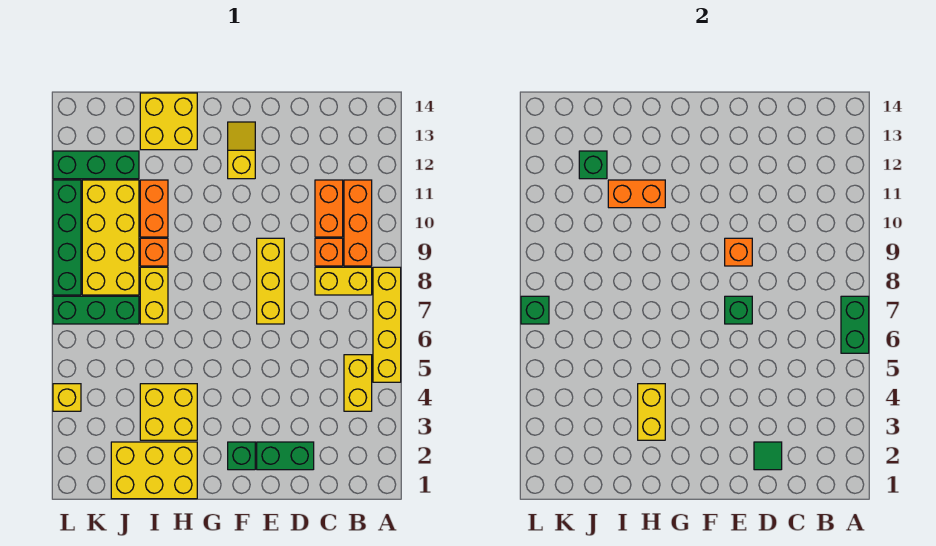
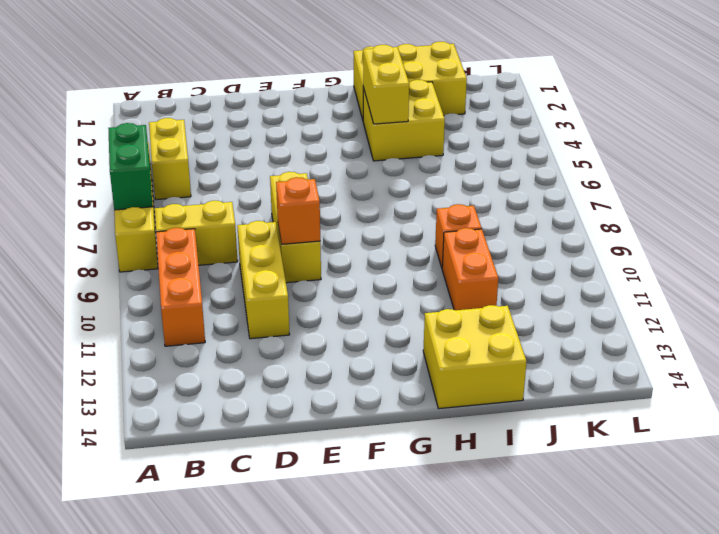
yellow brick D9:D11 level 1 -> none
none -> orange brick C9 level 1
none -> orange brick C10:C11 level 1
none -> green brick D2:E2 level 1

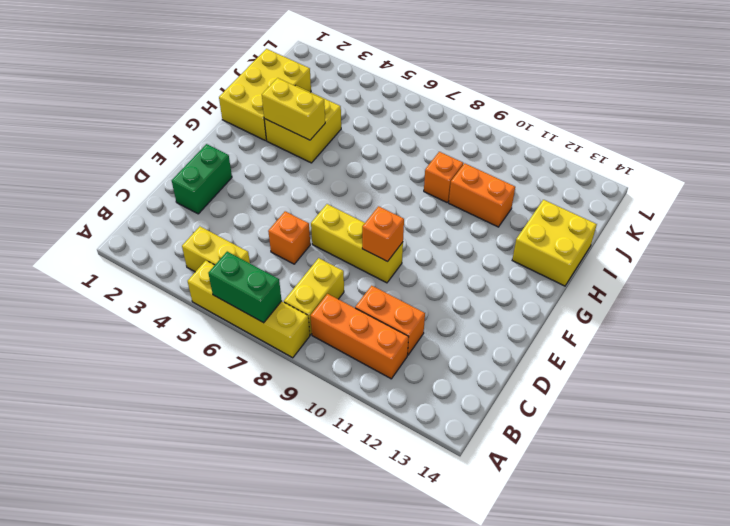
orange brick D6 level 1 -> orange brick C9 level 1
none -> green brick F2 level 1
none -> yellow slope F12:F13 level 1 top 12
none -> yellow brick I7:I8 level 1

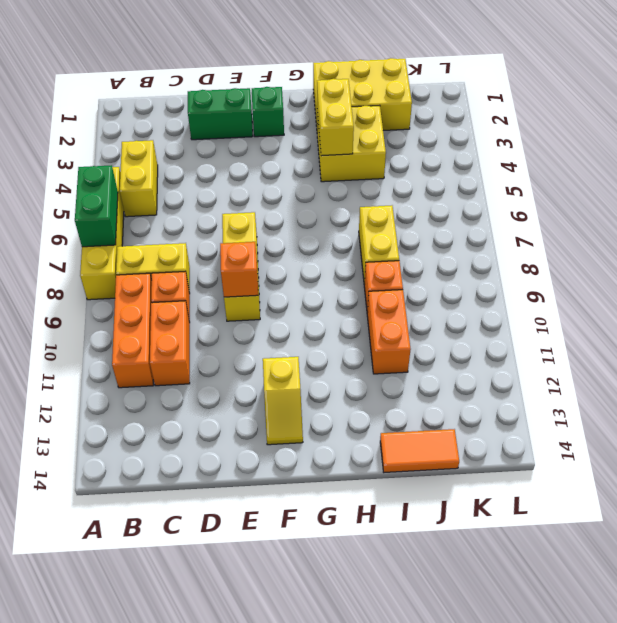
orange tile I14:J14 level 1 -> yellow brick H13:I14 level 1
none -> green brick J7:L7 level 1
none -> yellow brick J8:K11 level 1
none -> green brick J12:L12 level 1

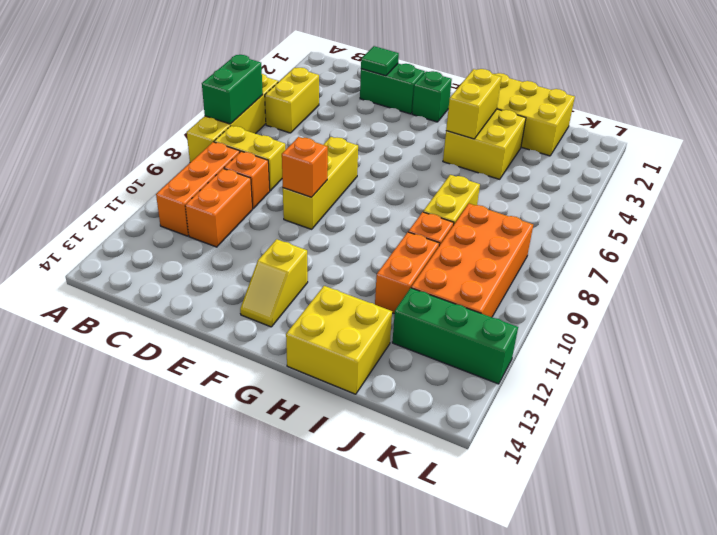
orange brick J8:K11 level 1 -> yellow brick J8:K11 level 1
none -> green brick J7:L7 level 1
none -> yellow brick L4 level 1
none -> green brick L8:L11 level 1

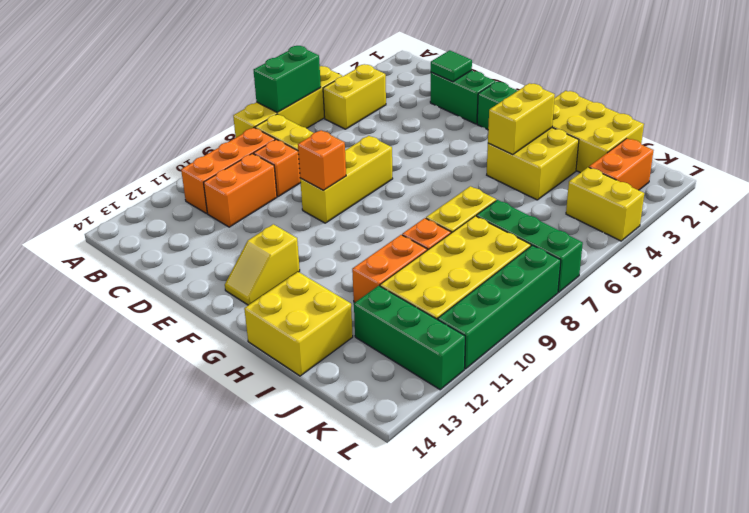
orange brick K2:K3 level 1 -> orange brick H11:I11 level 2
yellow brick K4:L4 level 1 -> yellow brick L4 level 1
none -> green brick E7 level 2
none -> green brick J12 level 2
none -> green brick L7 level 2

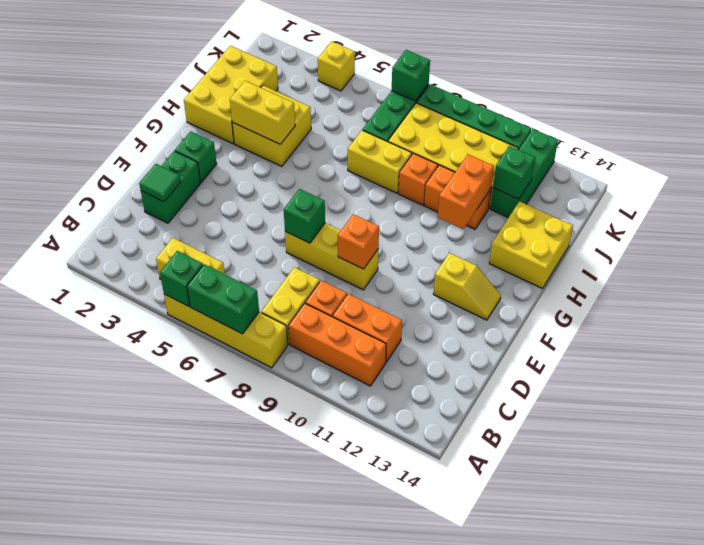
green brick A5 level 2 -> none

